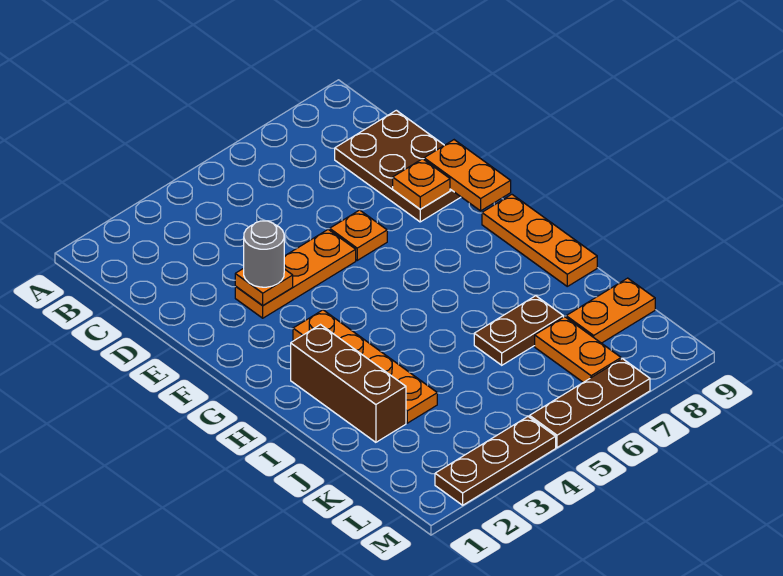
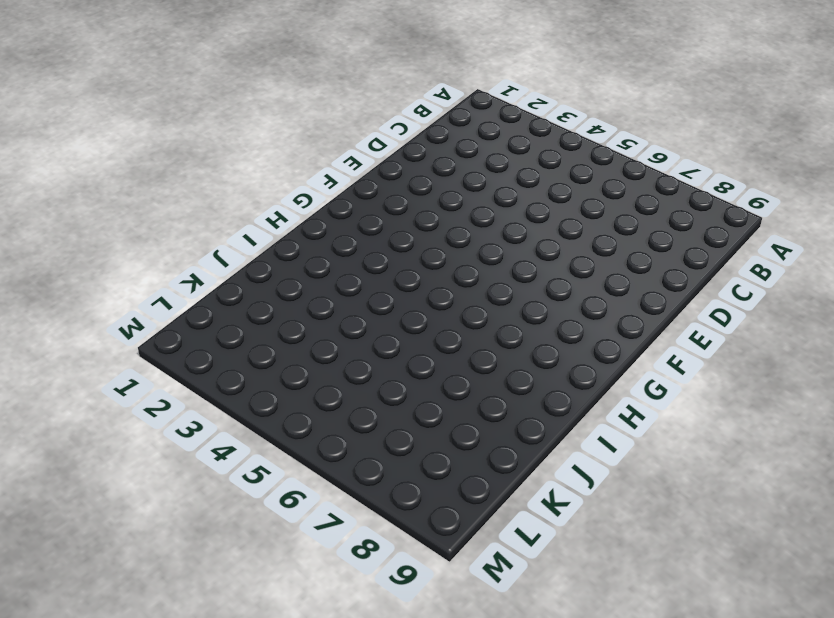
none -> brown plate C8:E9 level 1
none -> orange plate E3:E5 level 1
none -> orange plate E6 level 1

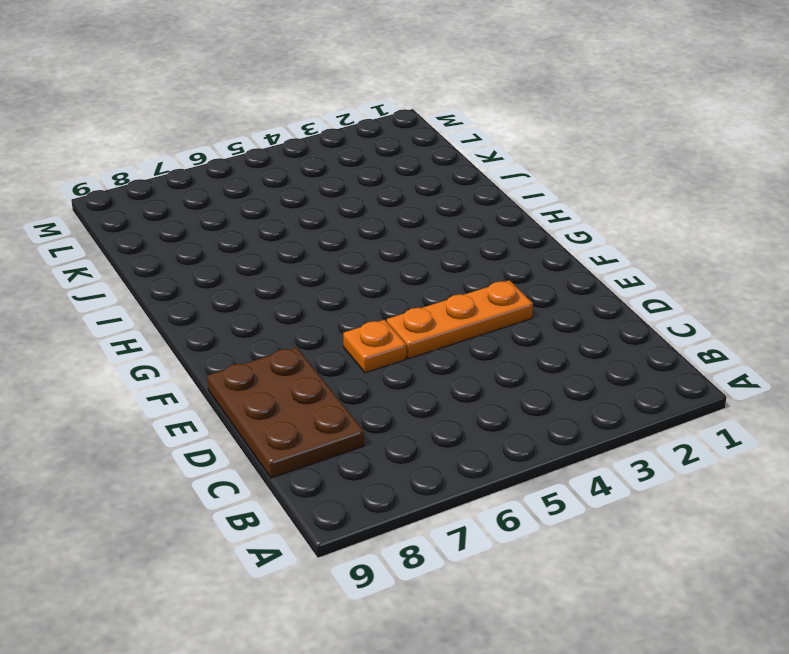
none -> orange plate G3:J3 level 1
none -> orange plate G9:I9 level 1
none -> brown brick H2:J2 level 1

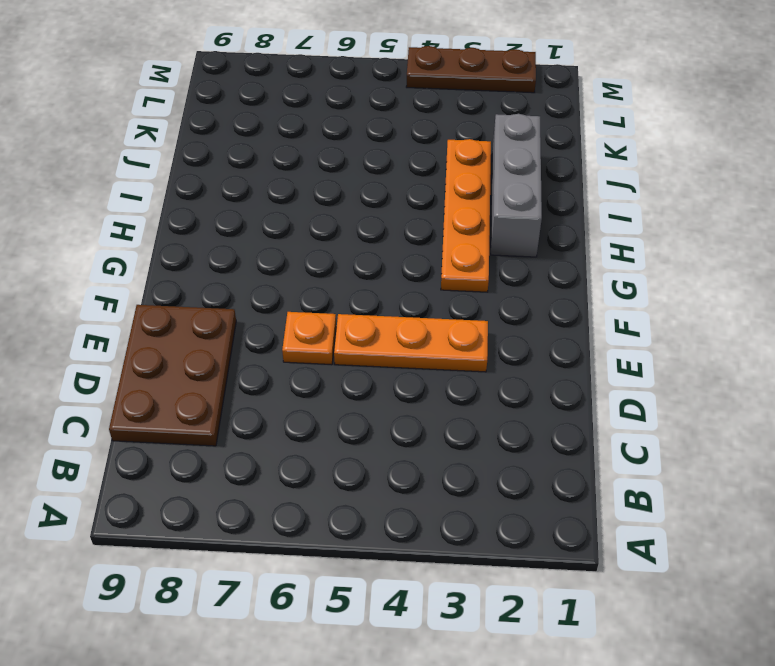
grey brick H2:J2 level 1 -> brown brick H2:J2 level 1
none -> orange plate G9:I9 level 1
none -> brown plate J6:J7 level 1
none -> orange plate K7:L7 level 1

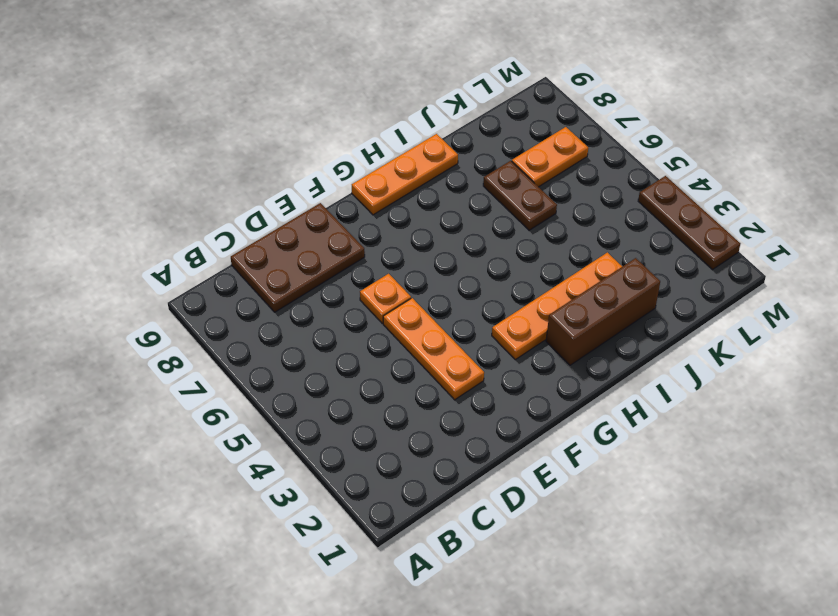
none -> orange plate K8:K9 level 1
none -> brown plate M5:M7 level 1
none -> orange plate E3 level 2

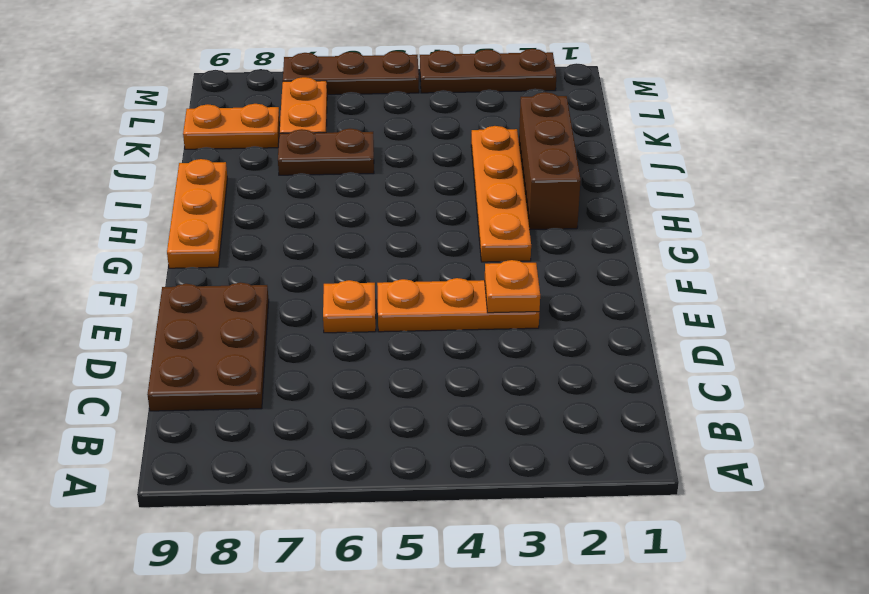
none -> orange plate E8 level 2
none -> orange plate E9:F9 level 2
none -> grey round brick E3 level 3

